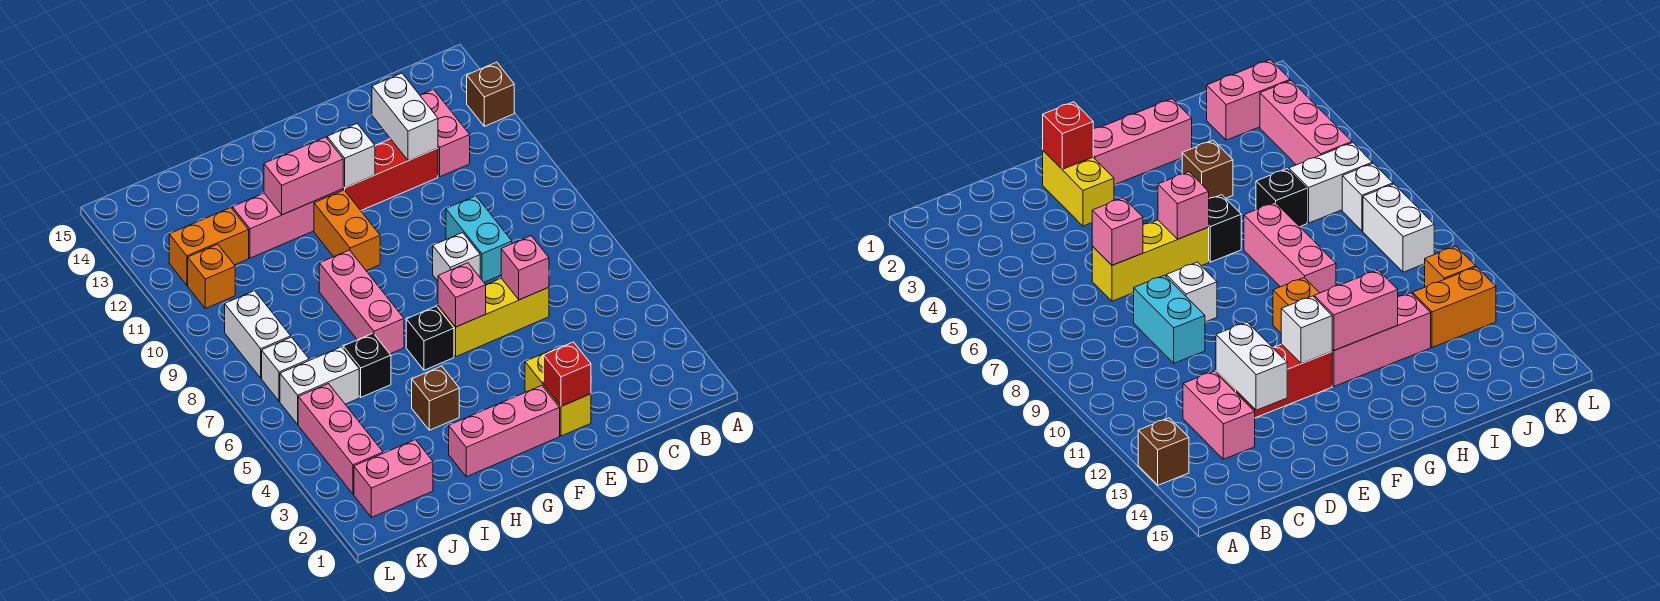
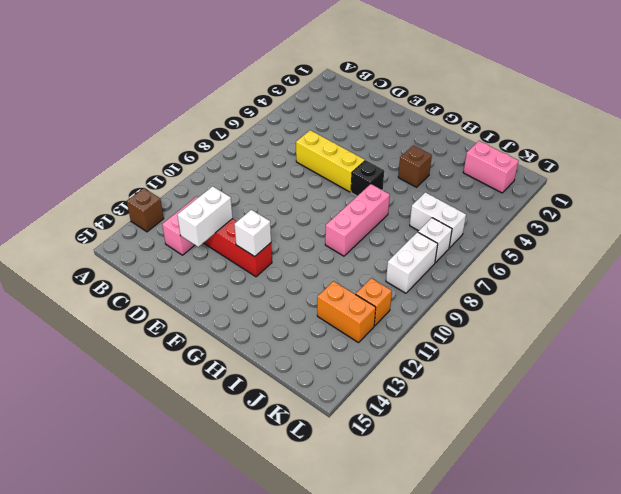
none -> cyan brick D8:D9 level 1
none -> yellow brick E2:E3 level 1
none -> white brick E8 level 1

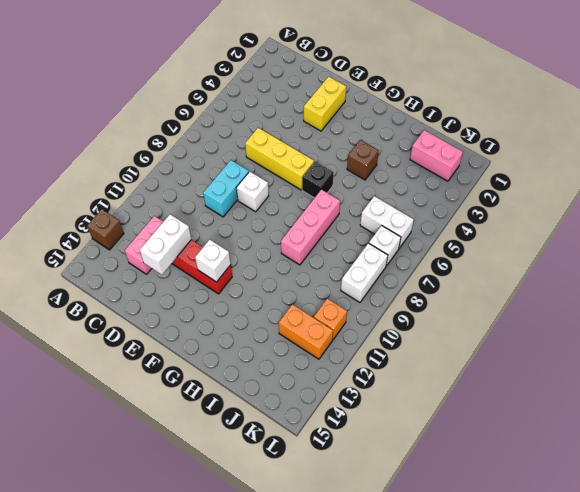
none -> pink brick F2:H2 level 1
none -> orange brick G10:G11 level 1
none -> pink brick G12:I12 level 1

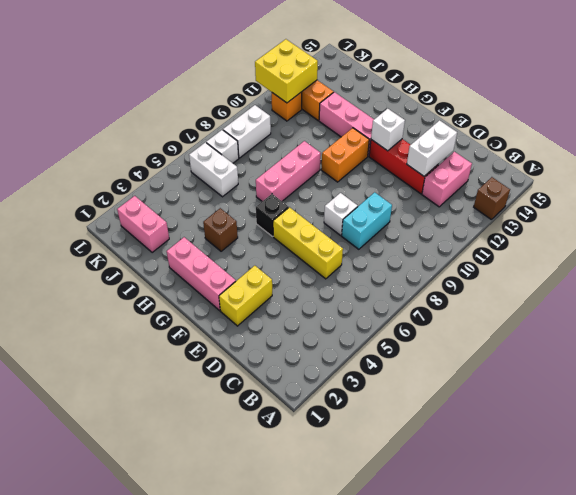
yellow brick K11:L12 level 2 -> none
none -> black brick I6 level 1
none -> pink brick K3:K5 level 1
none -> pink brick D6 level 2

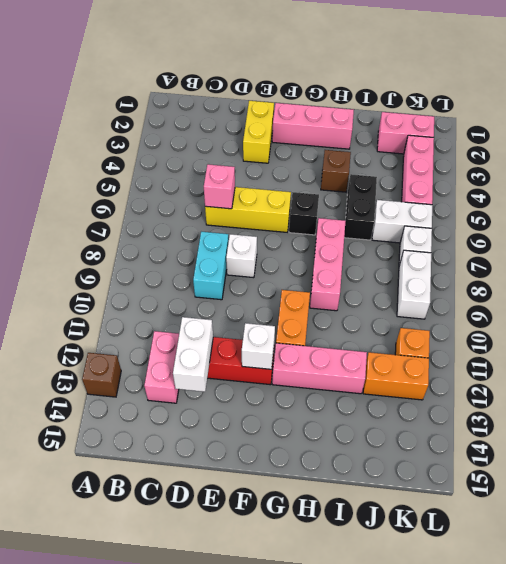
black brick I5:I6 level 1 -> black brick I6 level 1
none -> red brick E2 level 2
none -> pink brick F6 level 2
none -> pink brick G12:H12 level 2

